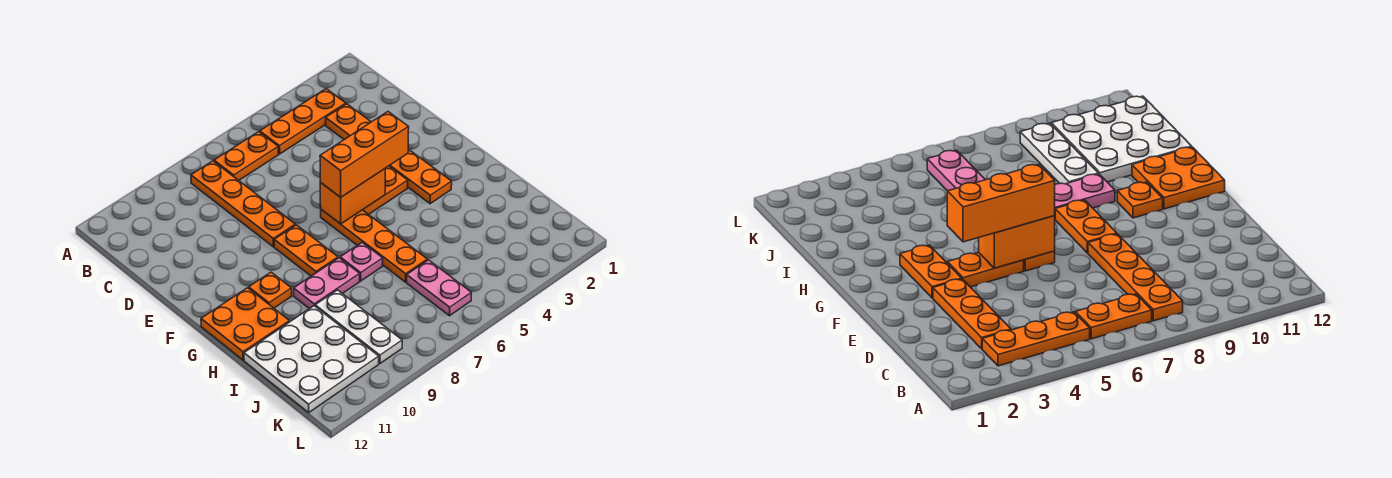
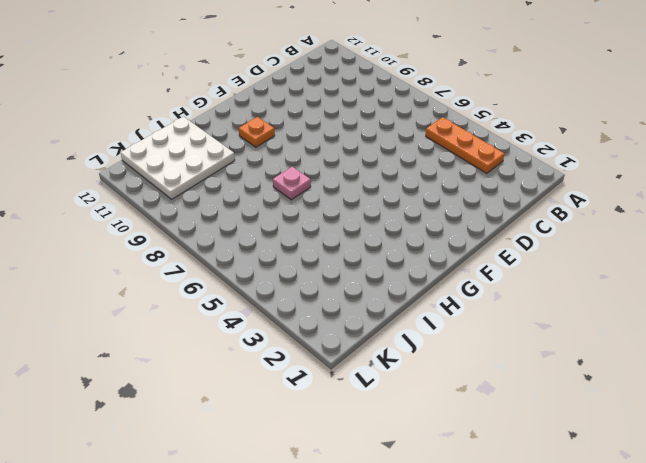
none -> orange plate B6:B7 level 1
none -> orange plate B8:E8 level 1
none -> orange plate C3:E3 level 1

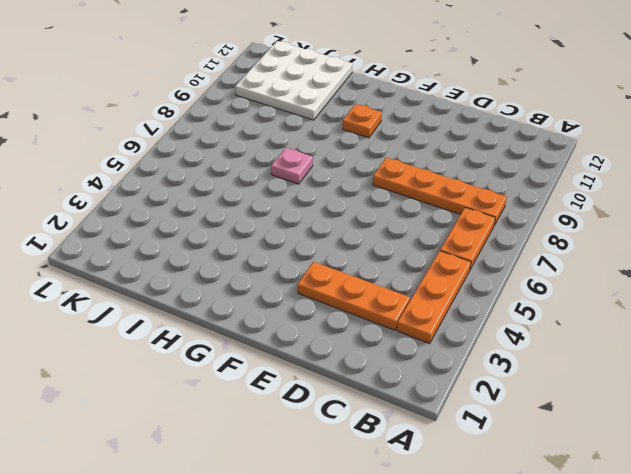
none -> orange plate F3:G3 level 1
none -> orange plate F4:F5 level 1
none -> orange plate F6:I6 level 1

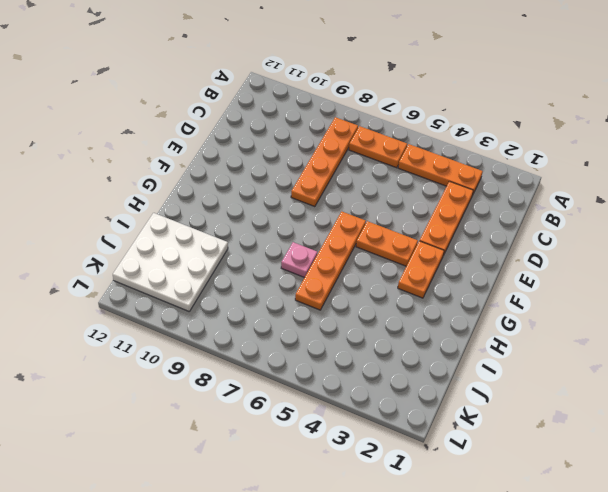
none -> orange plate F8:G8 level 1
none -> orange plate G10 level 1
none -> orange plate G11:H12 level 1

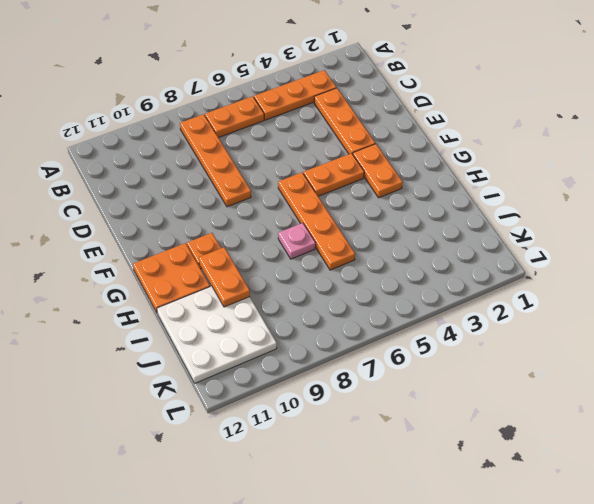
orange plate H10:I10 level 2 -> orange plate F8:G8 level 1
none -> pink plate H8:H9 level 1
none -> white plate I9:K9 level 1
none -> pink plate J6:K6 level 1

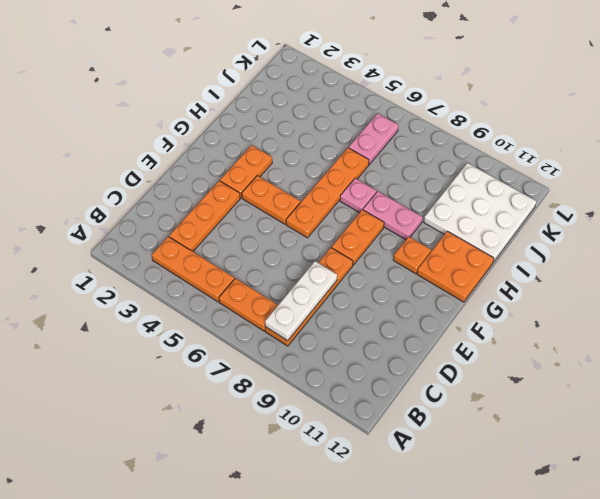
white plate B8:D8 level 2 -> white plate I9:K9 level 1
none -> orange brick F5:F6 level 2
none -> orange brick F4:F6 level 3

